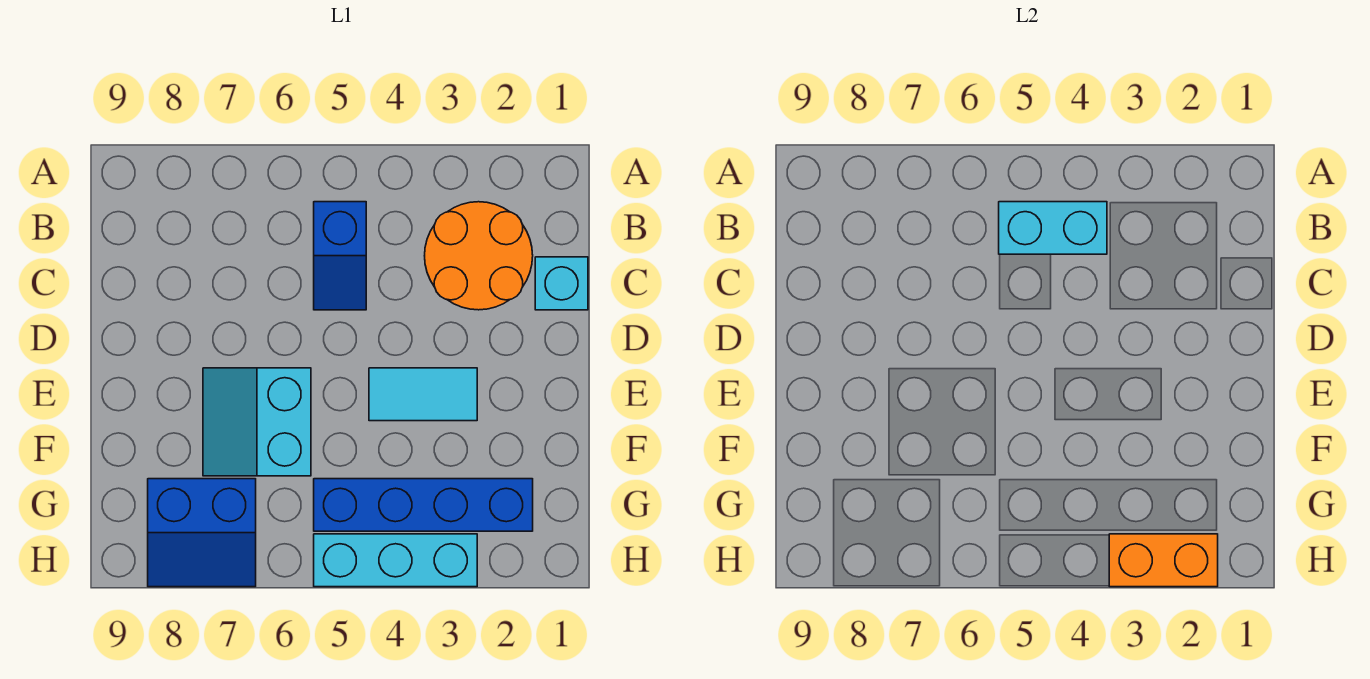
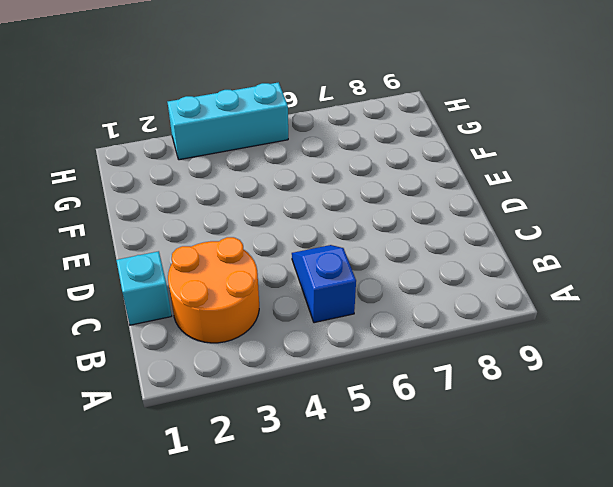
none -> cyan tile E3:E4 level 1
none -> cyan slope E6:F7 level 1 top 6

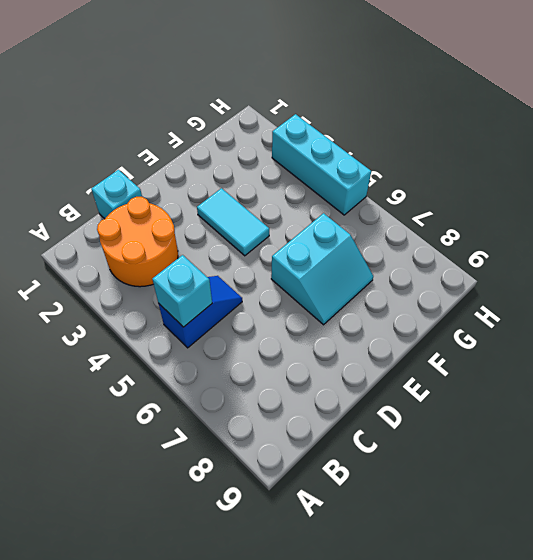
cyan brick B5 level 2 -> cyan brick B4:B5 level 2
none -> blue brick G2:G5 level 1
none -> blue slope G7:H8 level 1 top G

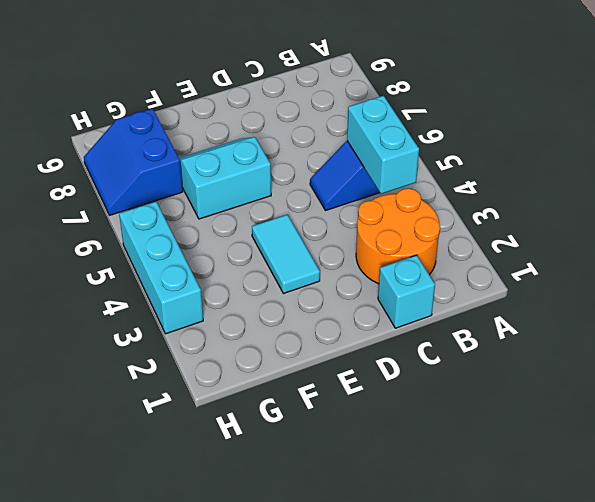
none -> blue brick G2:G5 level 1
none -> orange brick H2:H3 level 2

